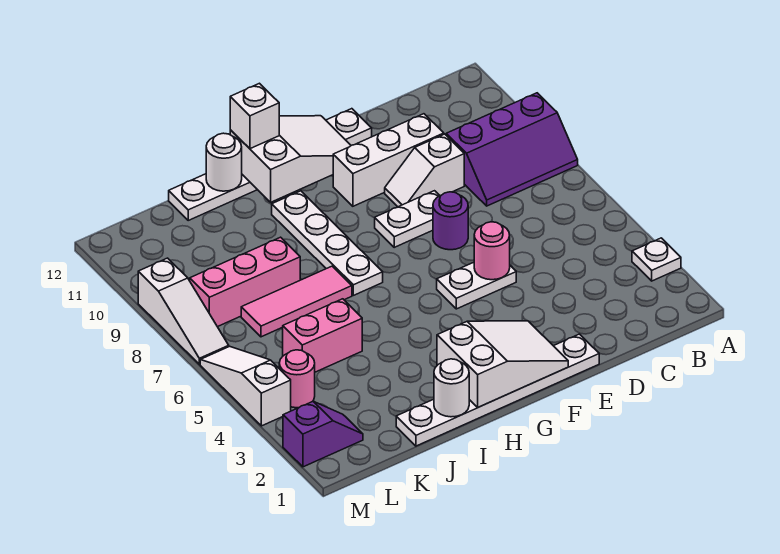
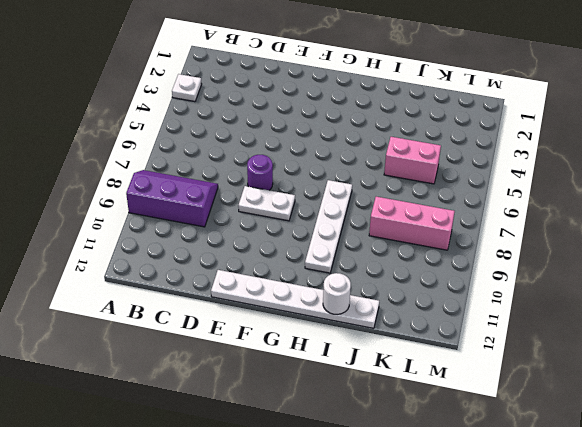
none -> white slope D9:E9 level 1 top D
none -> white brick D10:F10 level 1
none -> white plate E1:J1 level 1

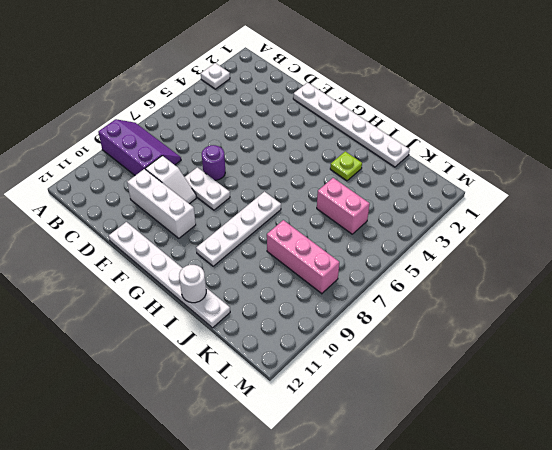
lime plate I3 level 1 -> none
none -> white plate E5:F5 level 1
none -> pink tile I7:K7 level 1
none -> purple slope L2:M2 level 1 top M

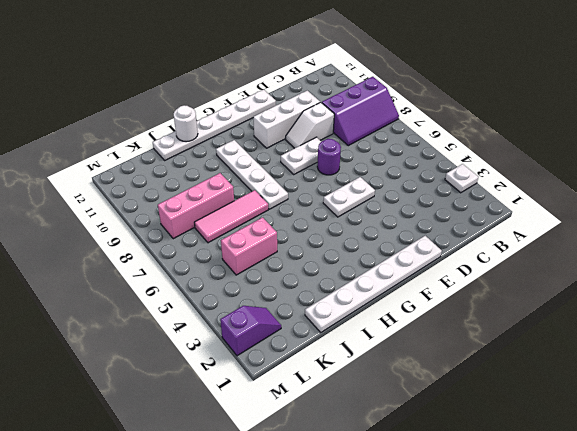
none -> pink round brick L4 level 1
none -> white slope M4:M6 level 1 top 4
none -> white slope M7:M9 level 1 top 9

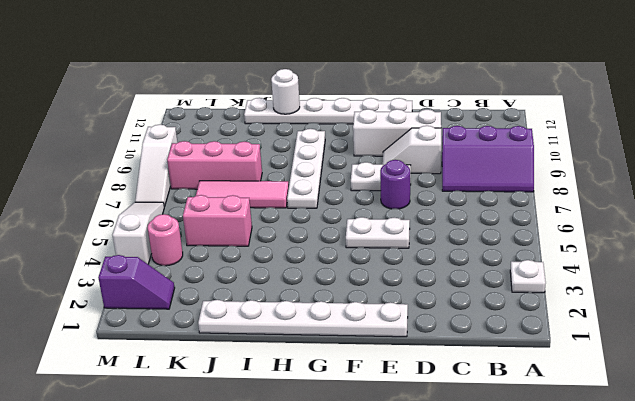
none -> pink round brick E5 level 2
none -> white slope F1:H2 level 2 top H
none -> white slope F11:H12 level 2 top H

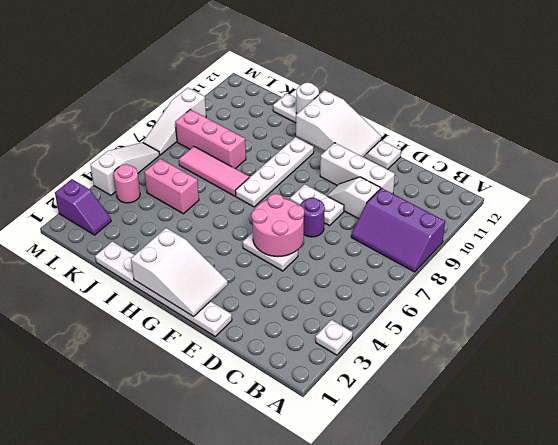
pink round brick E5:F6 level 2 -> pink round brick E5 level 2
none -> white round brick I1 level 2
none -> white brick H12 level 3

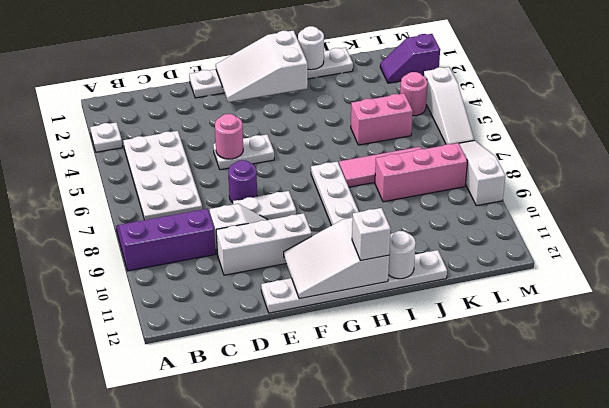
white plate B4:C7 level 1 -> none

